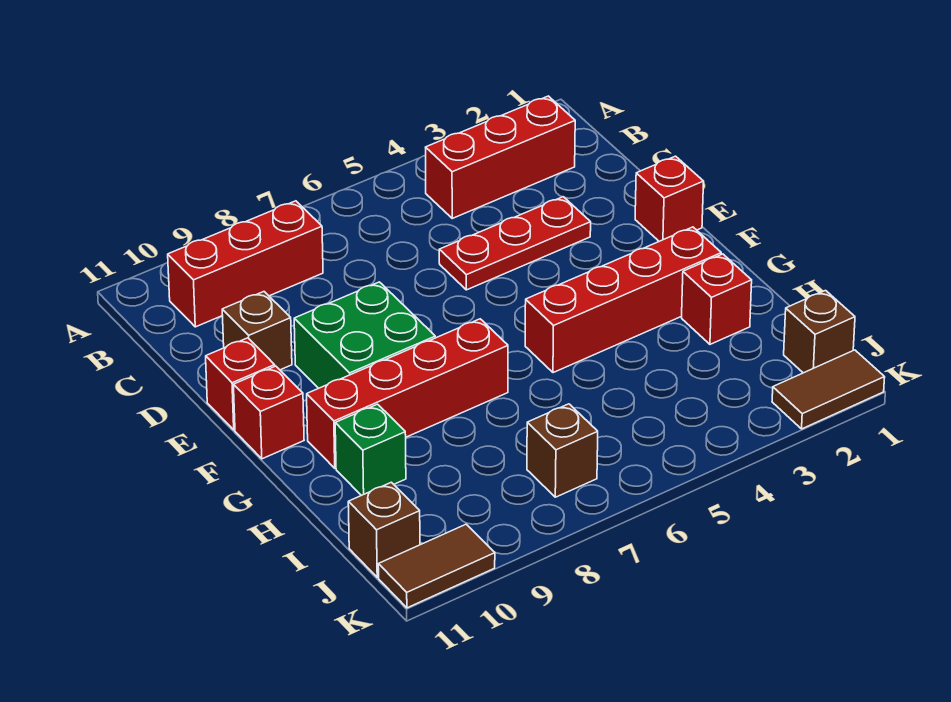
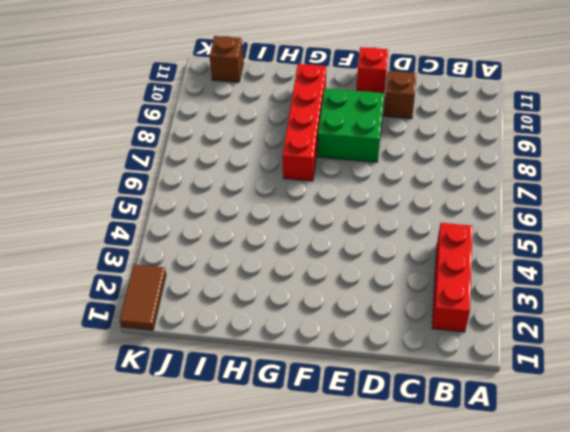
none -> red brick B8:B10 level 1
none -> red plate D3:D5 level 1
none -> red brick E1 level 1

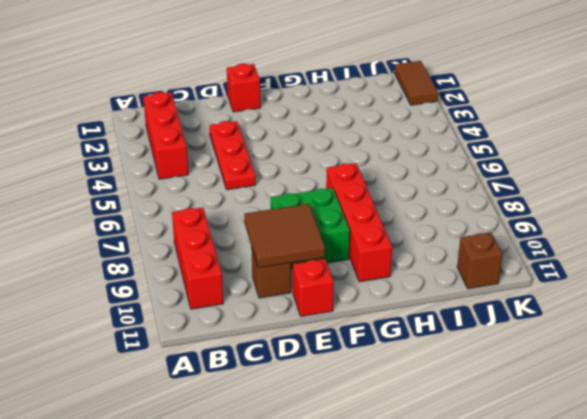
brown tile D9:E10 level 2 -> none
none -> red brick F11 level 1
none -> red brick G2:G5 level 1
none -> red brick H2 level 1

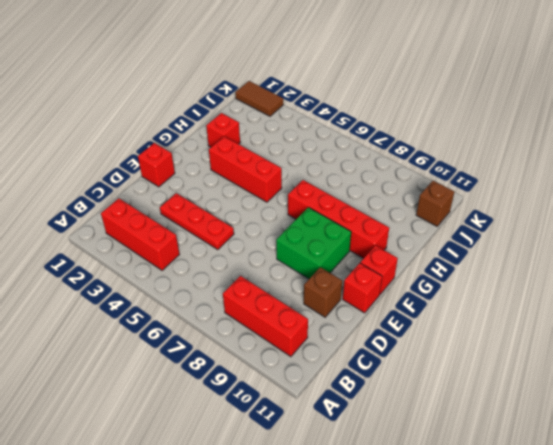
red brick G3:G5 level 1 -> red brick G2:G5 level 1
none -> green brick H10 level 1
none -> brown brick J1 level 1
none -> brown brick J7 level 1

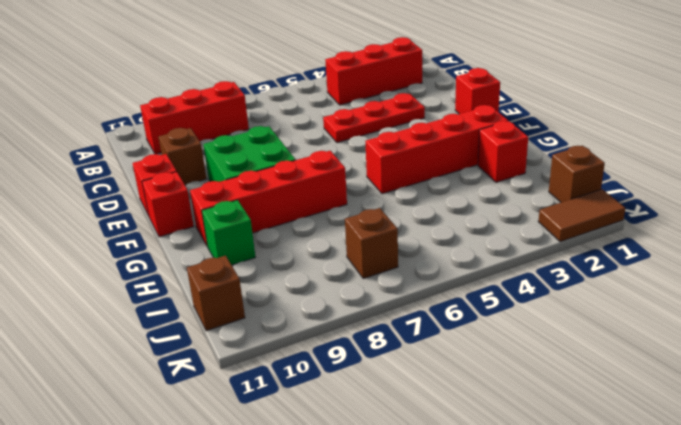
none -> brown tile K10:K11 level 1

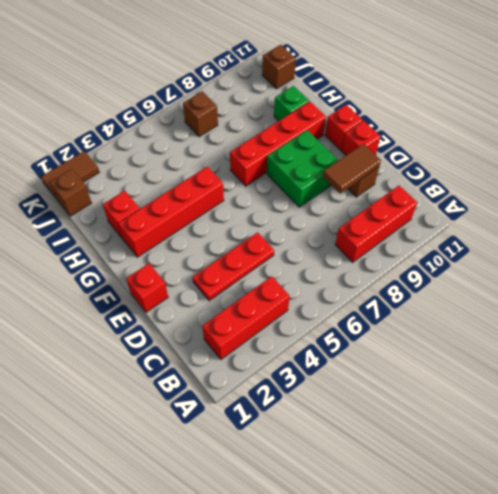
brown tile D9:D10 level 2 -> brown tile K10:K11 level 1

